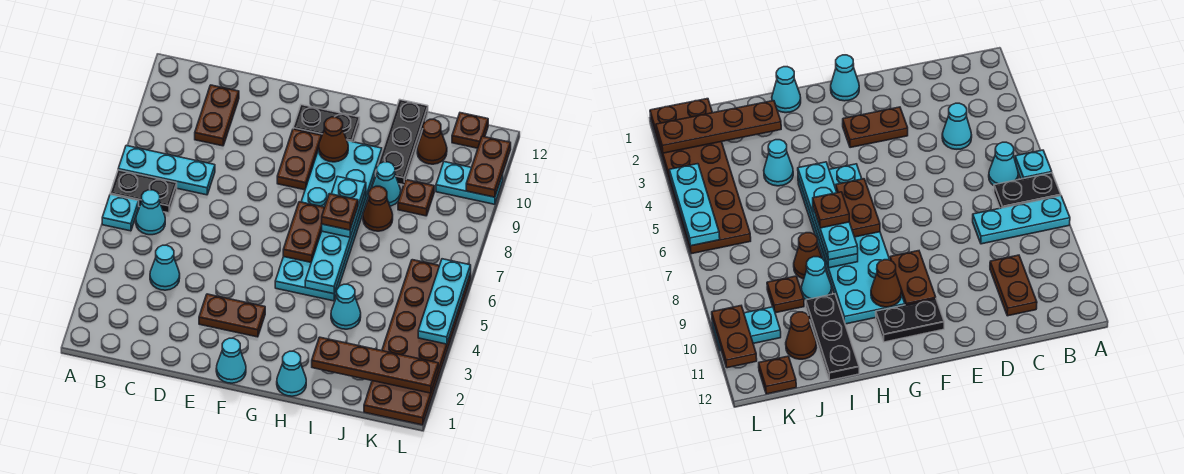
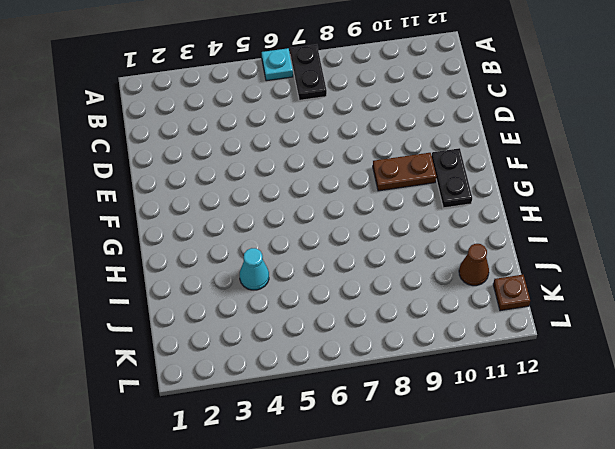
none -> cyan plate A8:C8 level 1
none -> cyan cone B6 level 1
none -> cyan cone C4 level 1

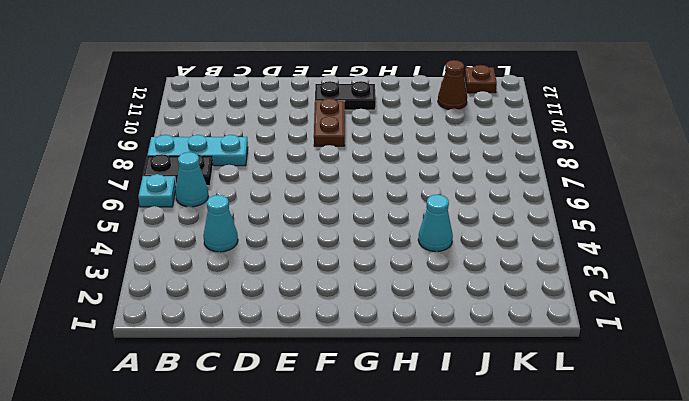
none -> brown plate C10:C11 level 1
none -> brown plate E3:F3 level 1
none -> cyan cone F1 level 1

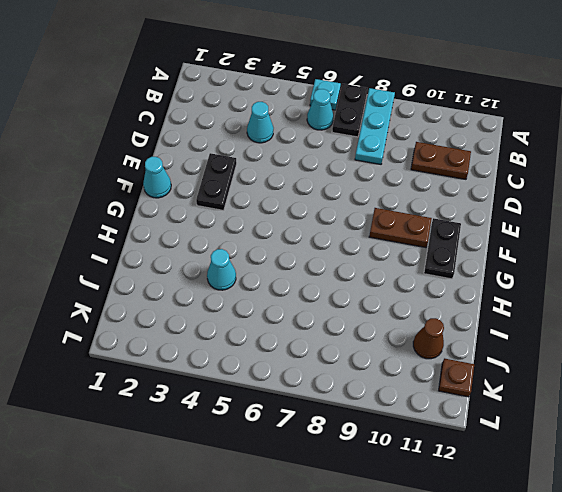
black plate E3:F3 level 1 -> brown plate E3:F3 level 1
none -> cyan plate G5:H10 level 1
none -> cyan cone H1 level 1
none -> brown cone I8 level 1

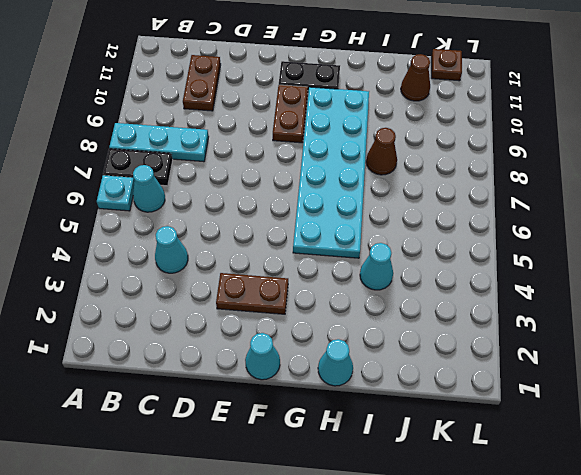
none -> cyan cone I9 level 1
none -> black plate I10:I12 level 1
none -> brown plate J9 level 1

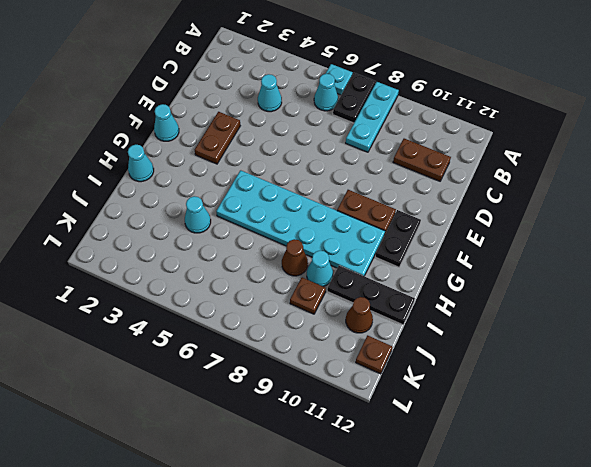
none -> brown plate K1:L6 level 1
none -> cyan plate K10:L10 level 1
none -> brown plate G6:G7 level 2

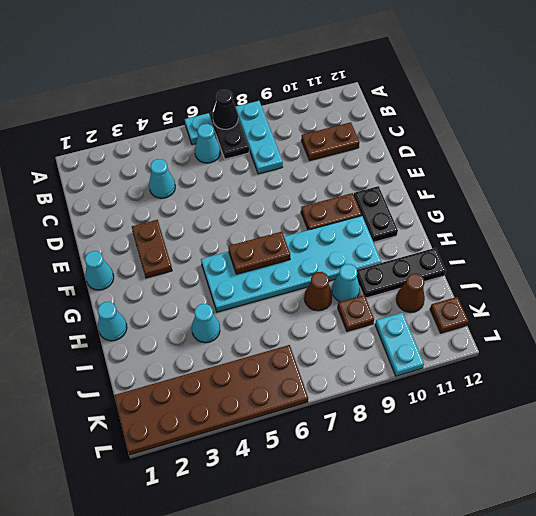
black cone A7 level 2 -> none
none -> brown cone G10 level 2
none -> cyan plate H5:H8 level 2
none -> brown plate I2:L2 level 2

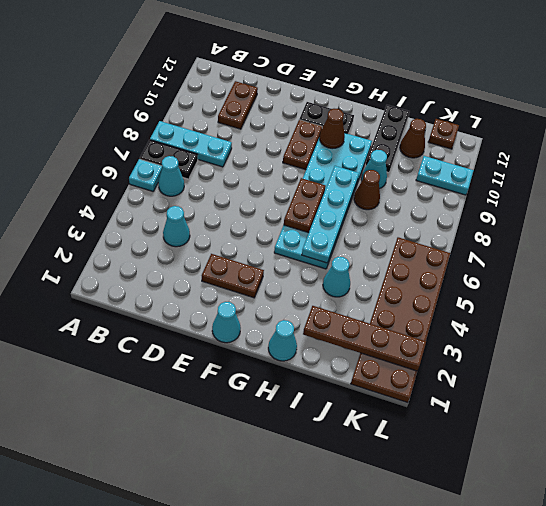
none -> brown plate J9 level 1
none -> cyan plate L4:L6 level 2
none -> brown plate L10:L11 level 2

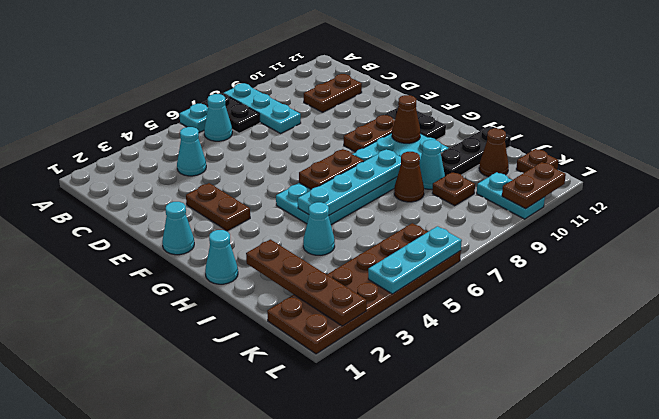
none -> cyan plate H7:H8 level 3
none -> brown plate H7 level 4

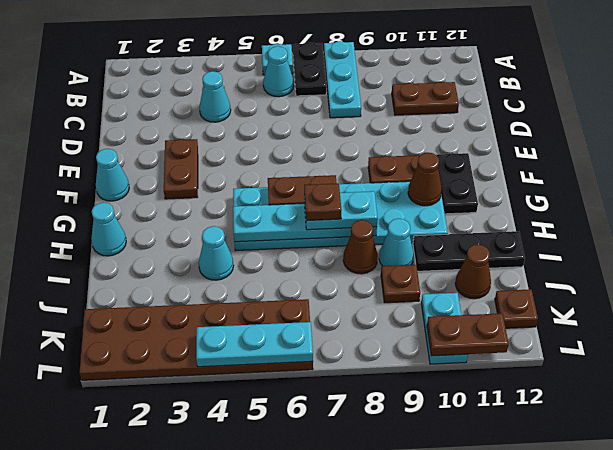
none -> brown plate I2:L2 level 2

